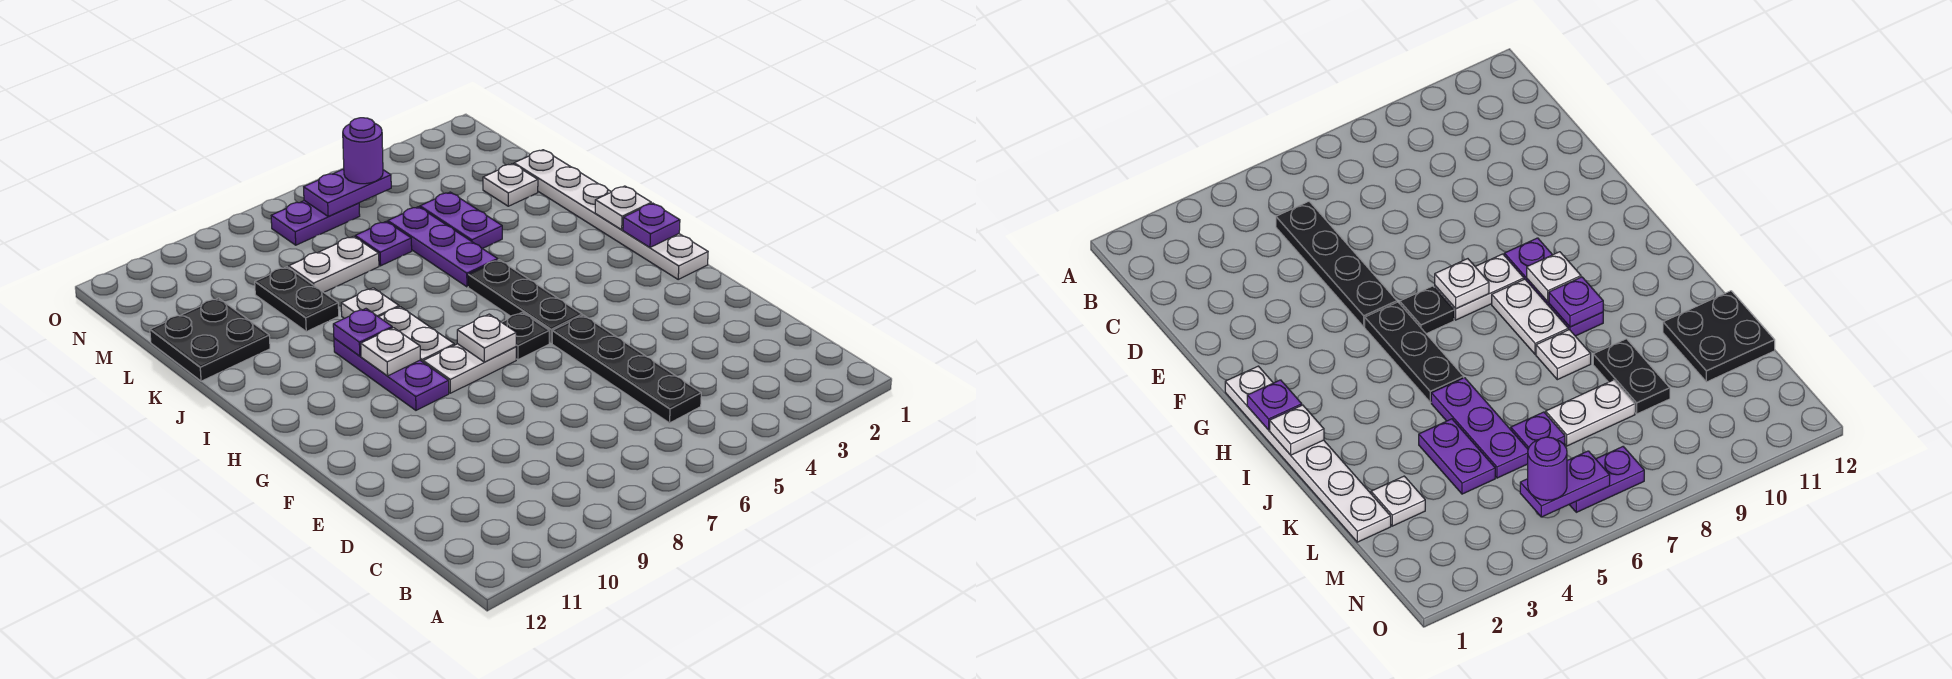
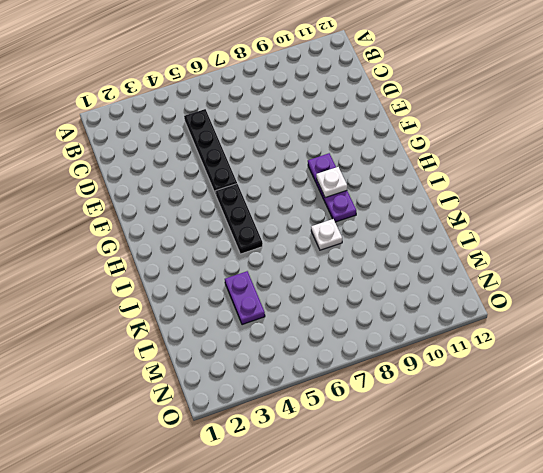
none -> white plate G1:L1 level 1
none -> black plate G6 level 1
none -> white plate G7:G8 level 1

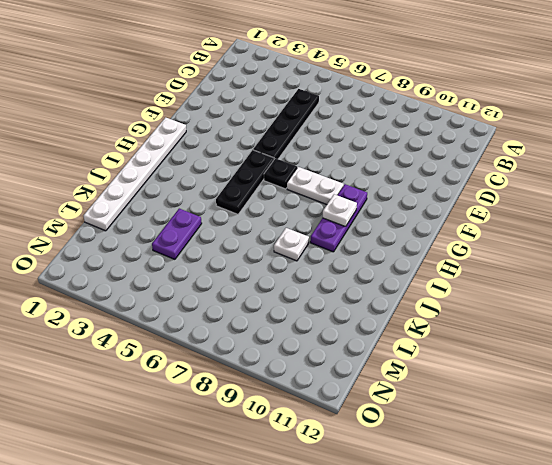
none -> white plate H8:I8 level 1
none -> purple plate J5:L5 level 1
none -> black plate K9:L9 level 1

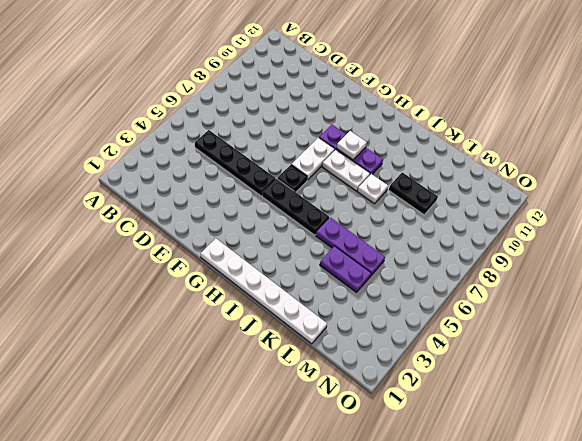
none -> black plate K11:L12 level 1
none -> white plate L2 level 1
none -> purple plate L6 level 1

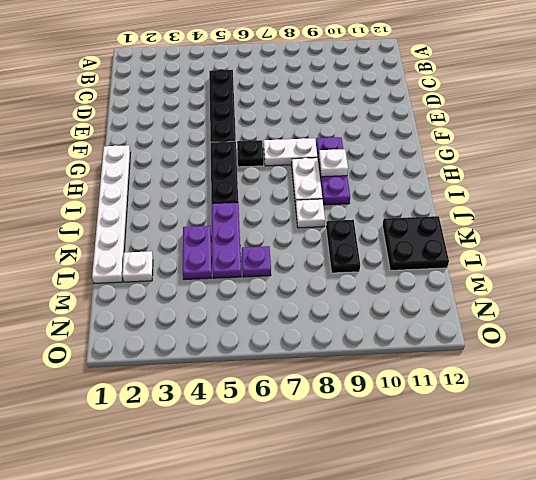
none -> white plate L7:L8 level 1
none -> purple plate N6:N7 level 1
none -> white plate G7 level 2

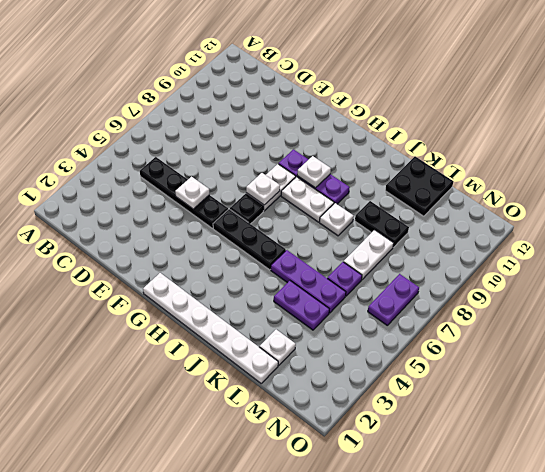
white plate E5 level 2 -> white plate I1 level 2
none -> purple plate H1 level 2
none -> purple plate I9 level 2
none -> purple plate N5:N6 level 2

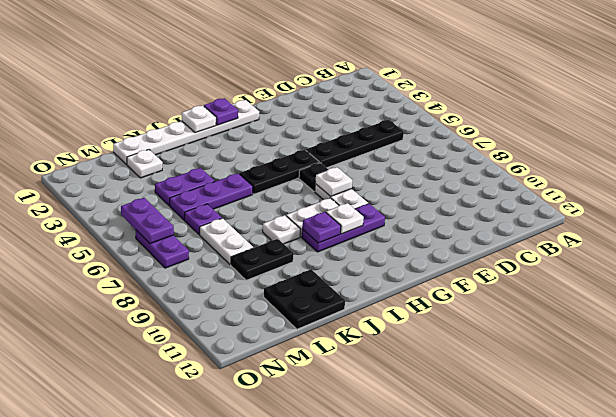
none -> purple round brick N5 level 3

